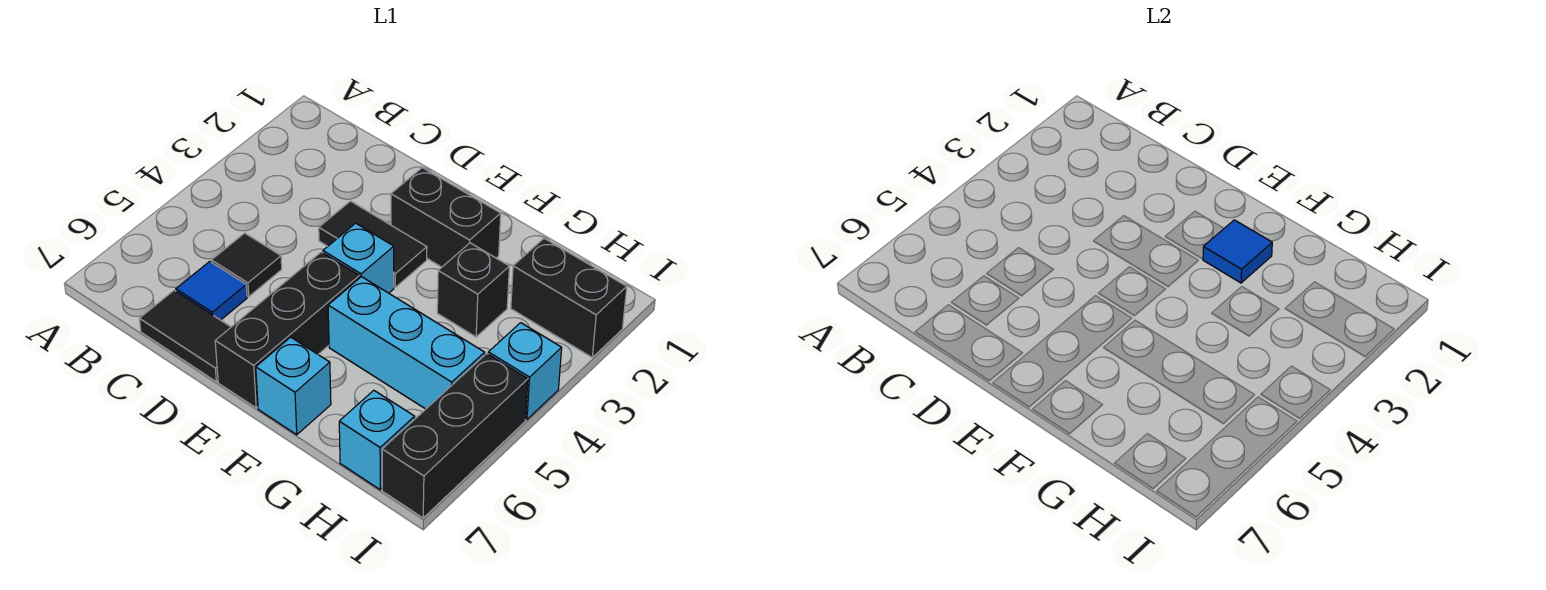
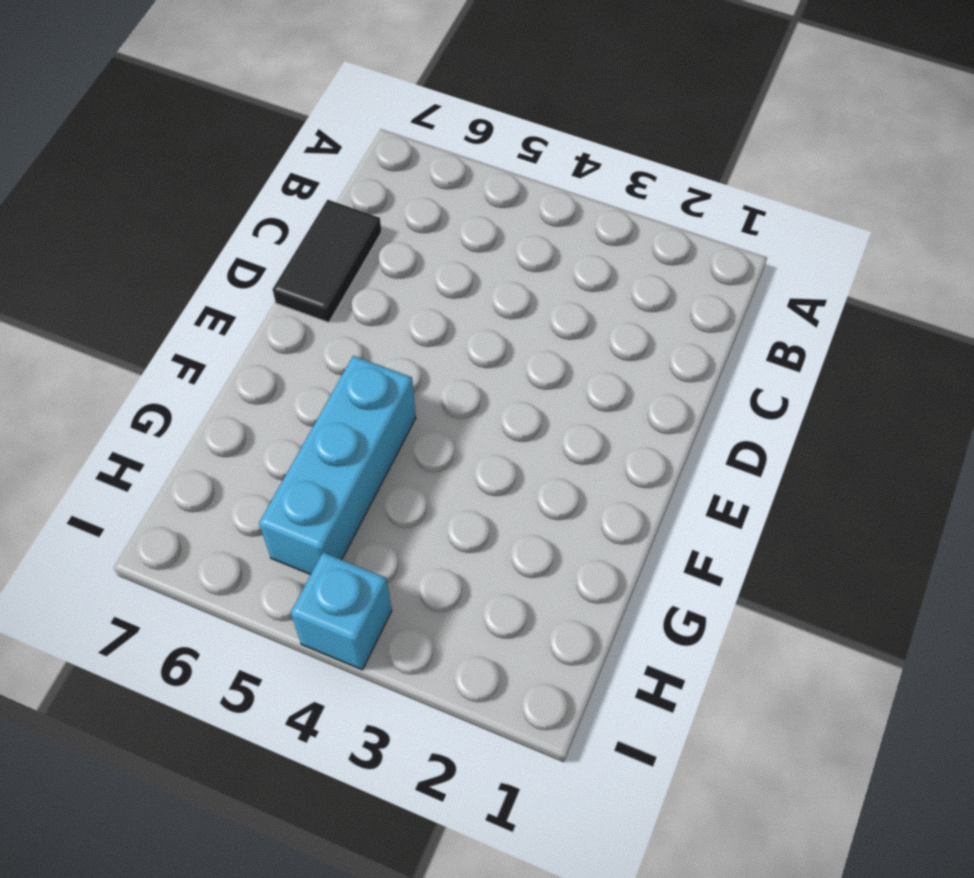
none -> black tile C5 level 1
none -> blue tile C6 level 1
none -> black tile D3:E3 level 1

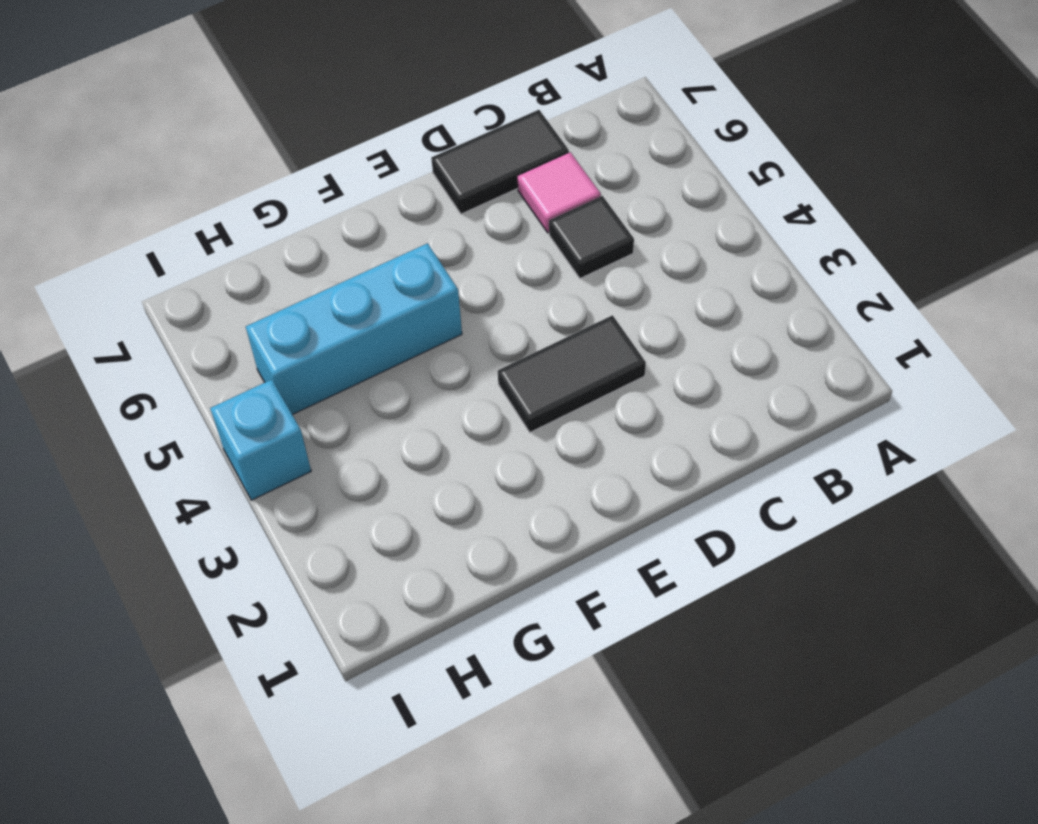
pink tile C6 level 1 -> blue tile C6 level 1
none -> black brick E2:F2 level 1
none -> cyan brick E4 level 1
none -> black brick E5:E7 level 1

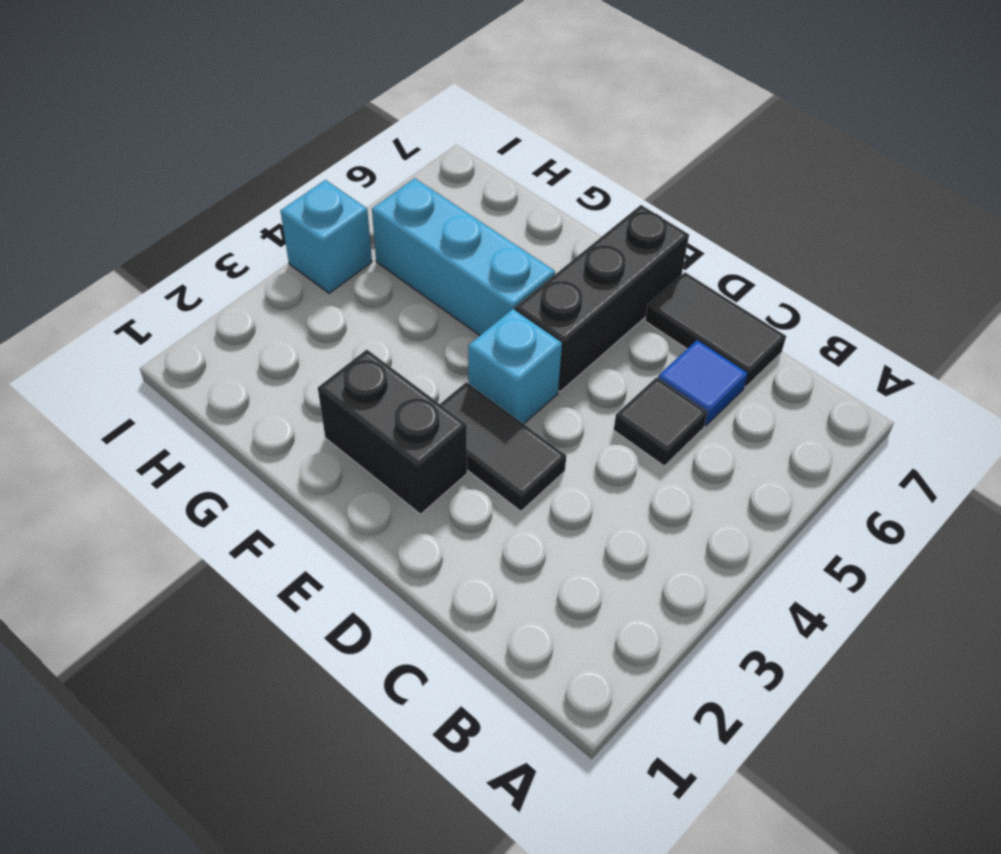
none -> cyan brick F7 level 1
none -> black brick G3 level 1
none -> black brick H2:I2 level 1

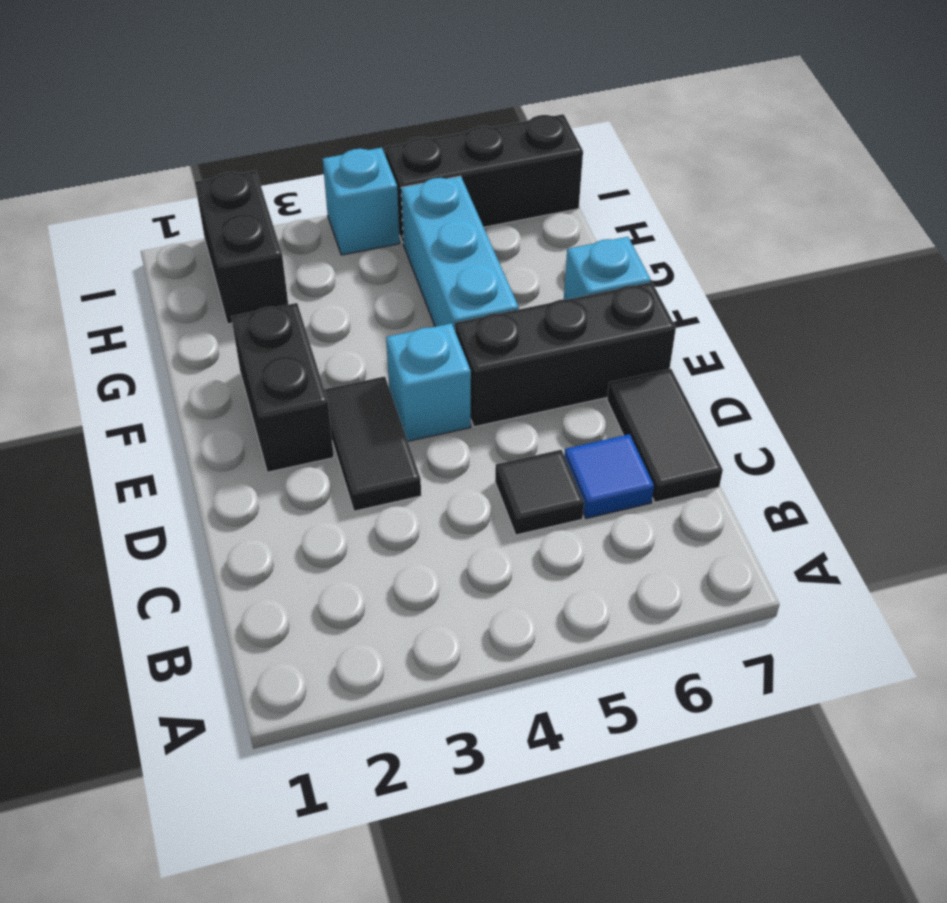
none -> black brick G3 level 1
none -> cyan brick H7 level 1
none -> blue tile F2 level 2

